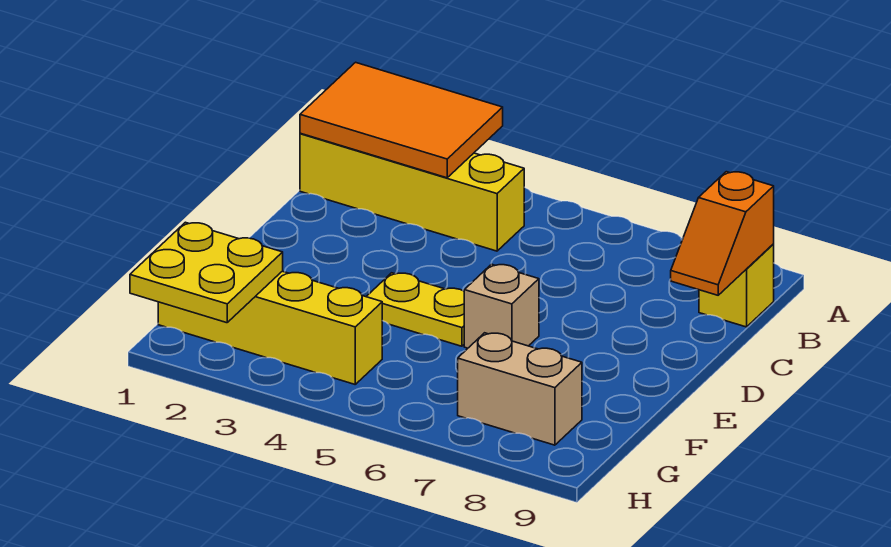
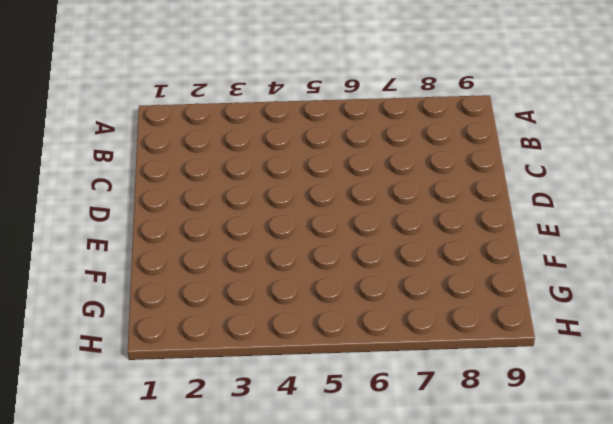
none -> yellow brick B1:B4 level 1
none -> yellow brick B9 level 1

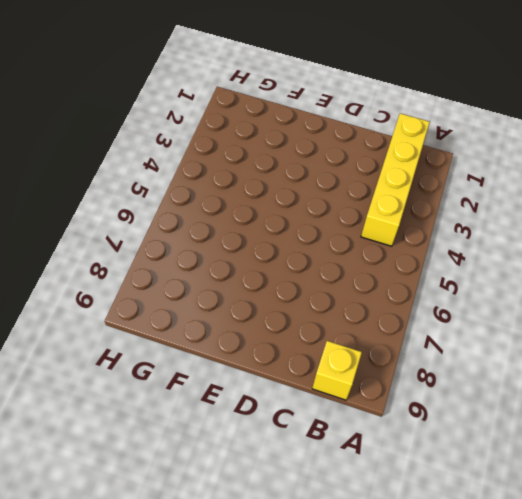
none -> yellow plate E4:E5 level 1
none -> tan brick E6 level 1

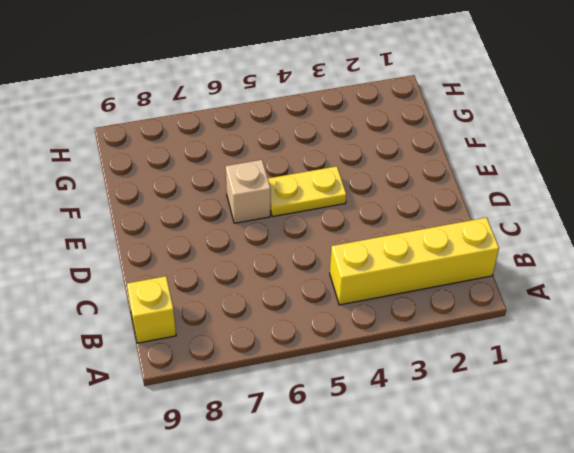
none -> yellow brick G1:G4 level 1
none -> tan brick G7:G8 level 1

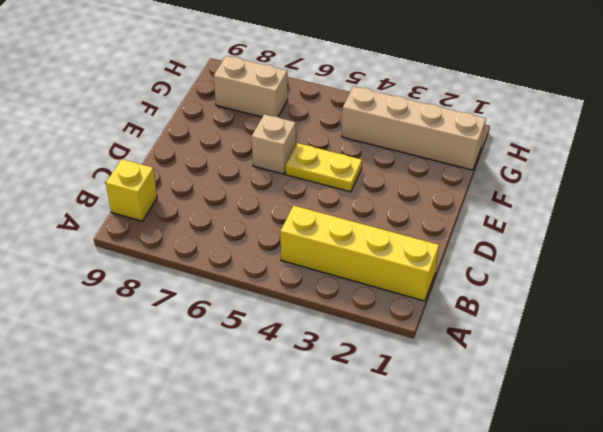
tan brick G1:G4 level 1 -> yellow brick G1:G4 level 1
none -> orange tile A1:B3 level 2
none -> orange slope B9:C9 level 2 top B

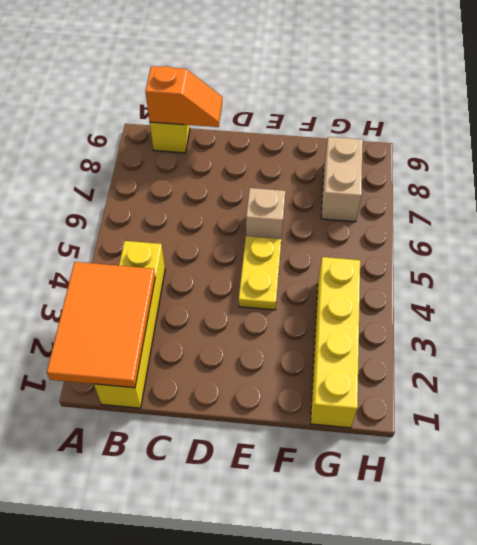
none -> yellow plate G1:H2 level 2

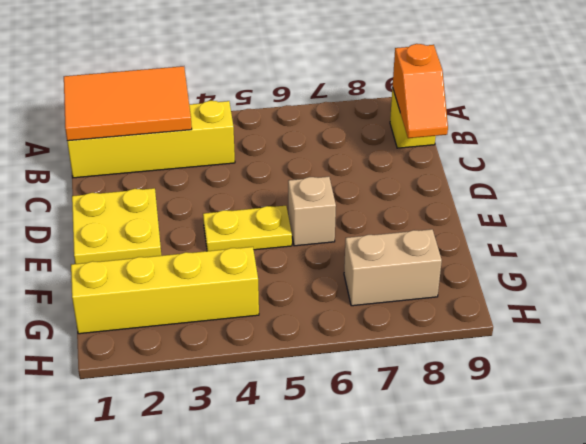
yellow plate D1:E2 level 1 -> yellow plate G1:H2 level 2

